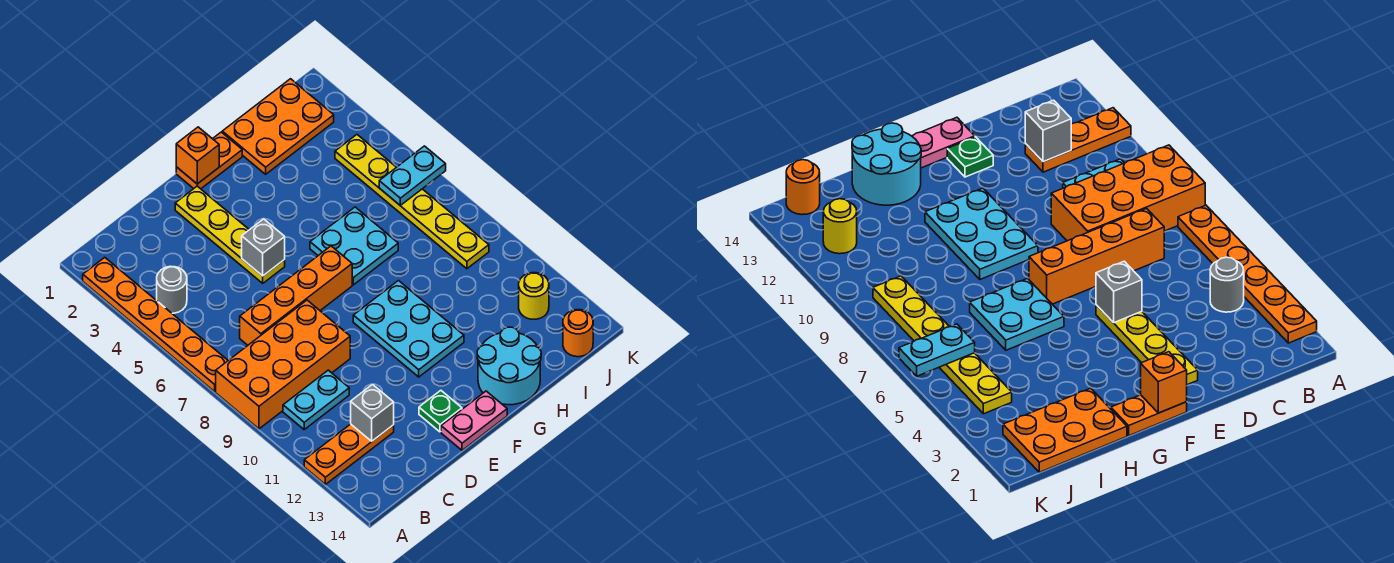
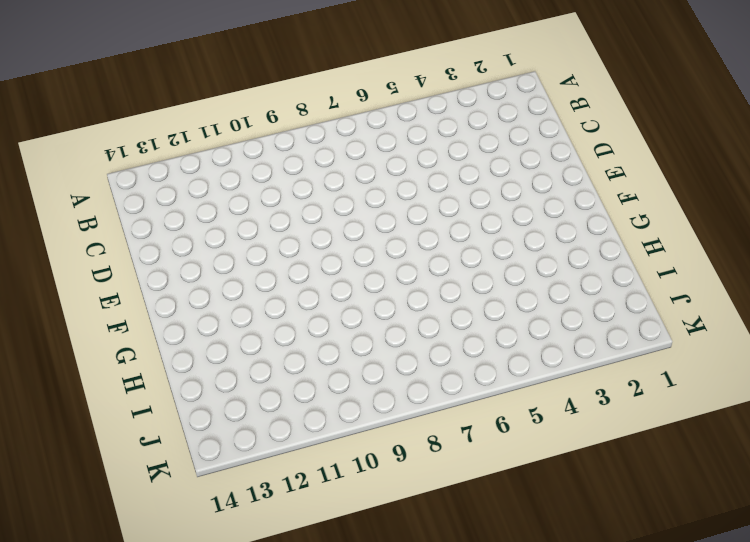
none -> orange plate A2:A7 level 1
none -> orange brick A8:D9 level 1
none -> orange plate A12:C12 level 1

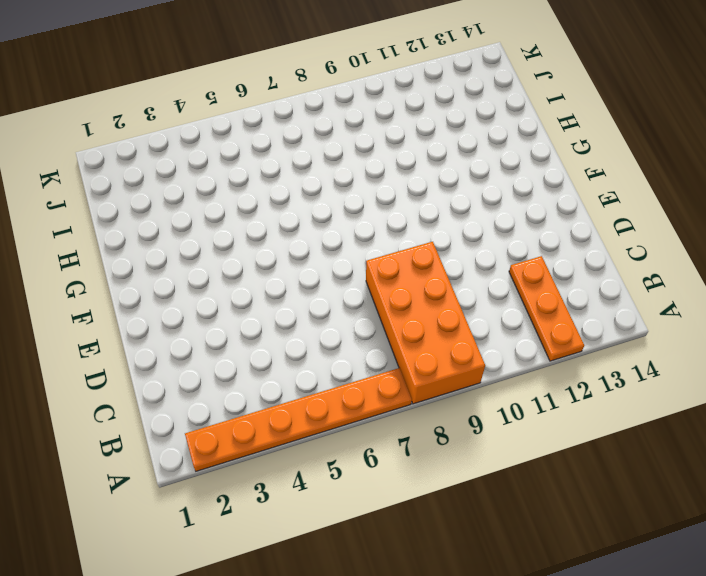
none -> grey round brick B4 level 1
none -> cyan plate B10:C10 level 1
none -> orange brick C7:F7 level 1

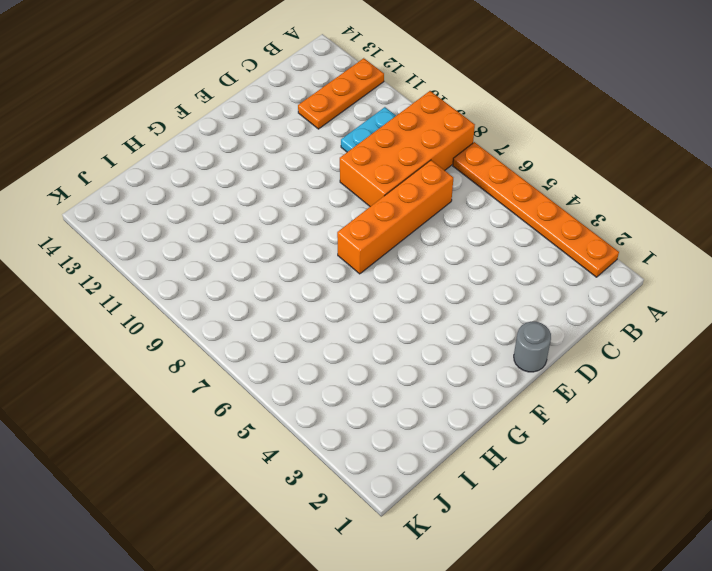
grey round brick E1 level 1 -> grey round brick B4 level 1
none -> yellow plate E2:E5 level 1
none -> green plate E13 level 1
none -> pink plate E14:F14 level 1

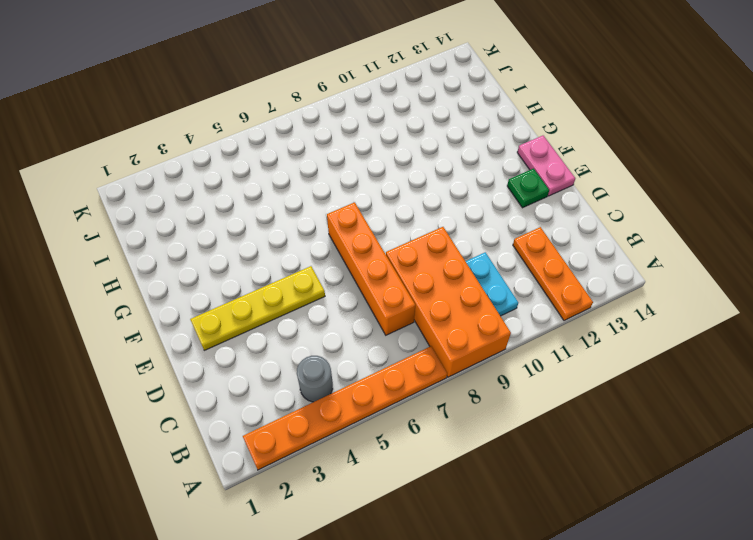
none -> orange plate F1:G1 level 1
none -> cyan plate F9:G11 level 1
none -> cyan plate G6:H7 level 1

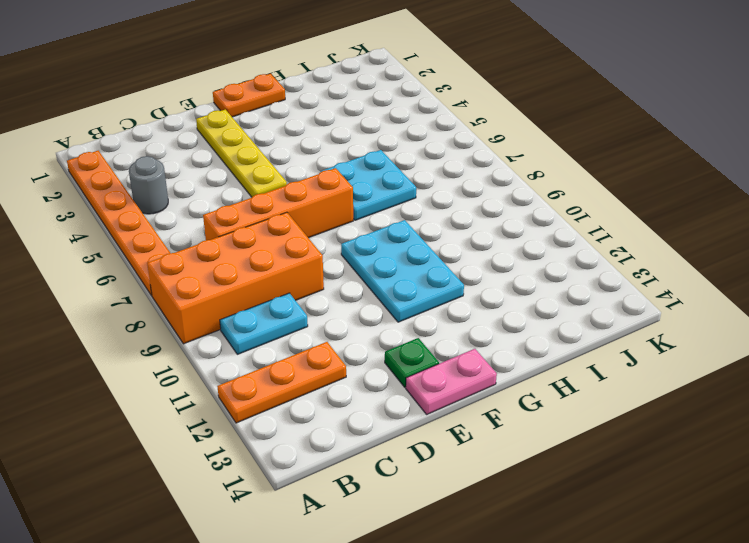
none -> cyan round brick G13:H14 level 1
none -> orange plate H1:J2 level 1
none -> yellow plate J4:J9 level 1

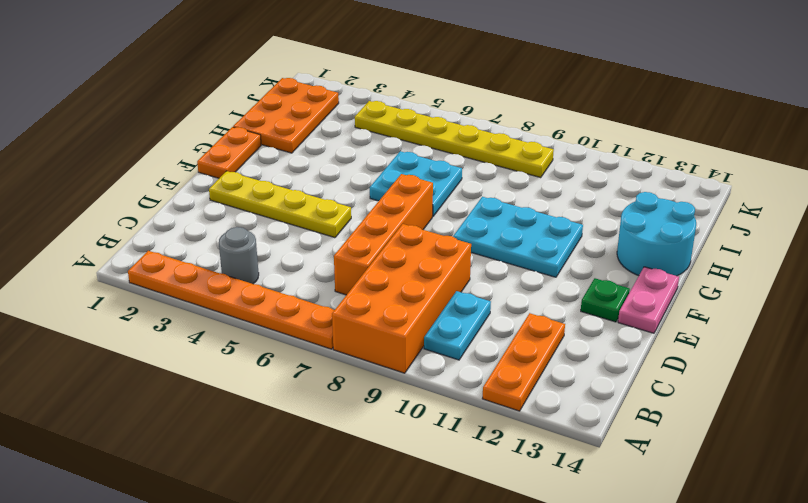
none -> yellow round brick J12 level 1
none -> orange round brick J14 level 1
none -> grey brick C12 level 2

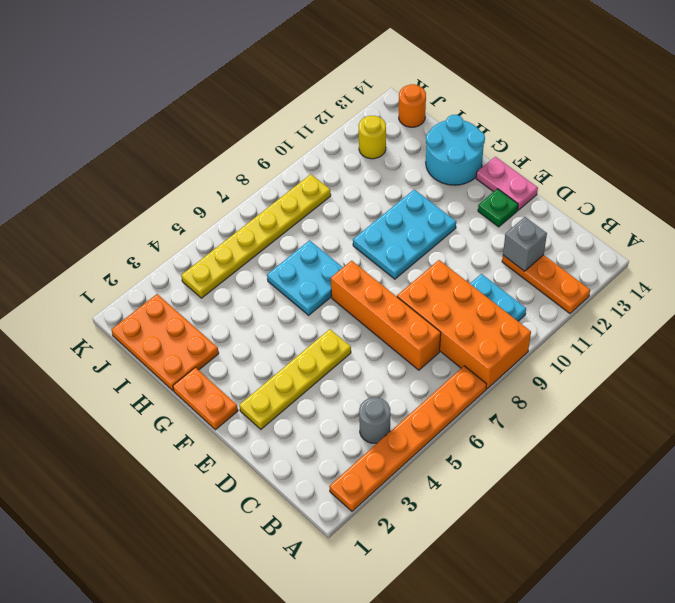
none -> grey brick E5 level 2
none -> orange brick F1 level 2
none -> cyan plate J6:K6 level 2

